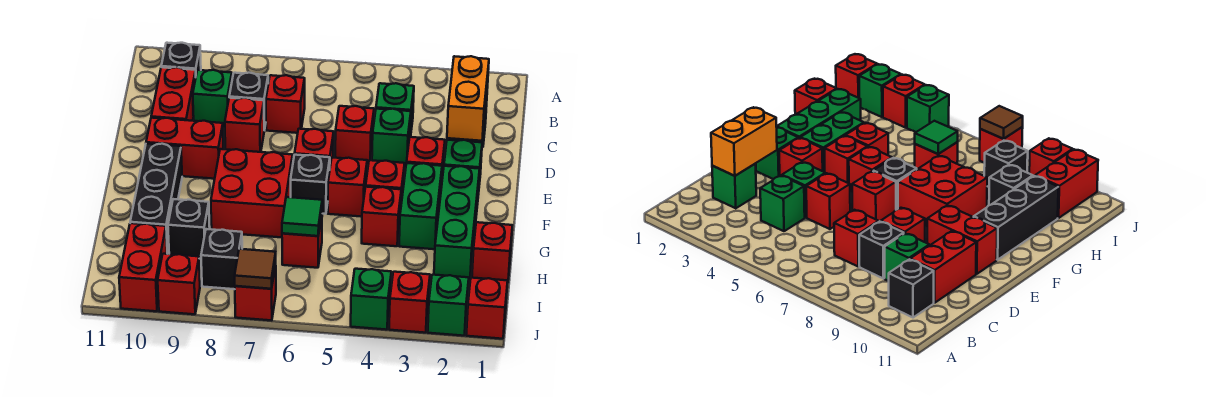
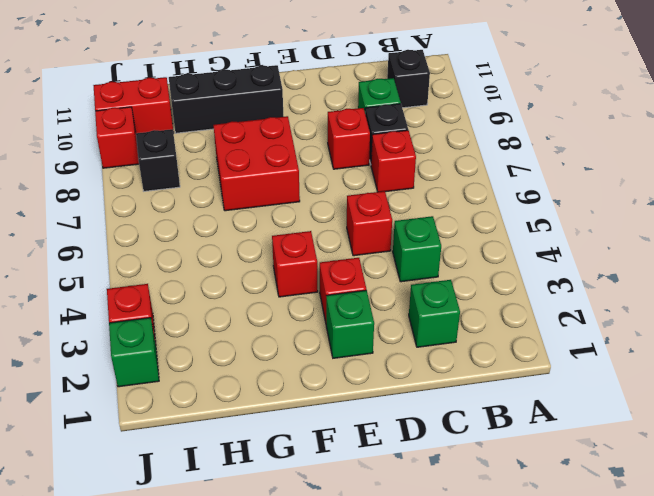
none -> red brick C10:D10 level 1
none -> green brick D4 level 1
none -> red brick E6 level 1
none -> red brick E9:E10 level 1

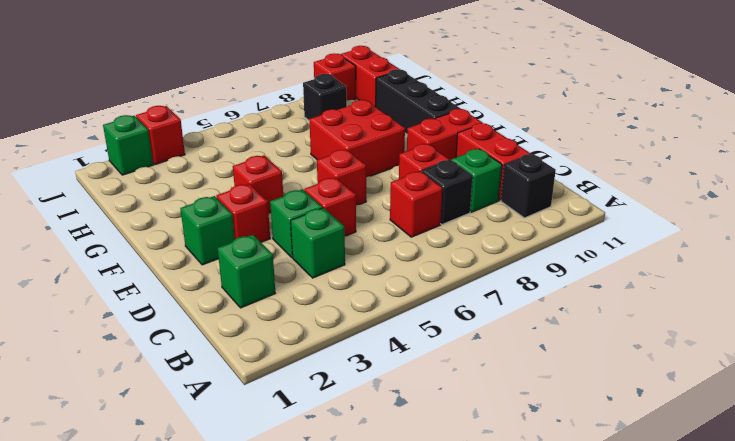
none -> green brick F2:H2 level 1
none -> green brick F3:G3 level 1
none -> red brick F5 level 1
none -> black brick F6 level 1

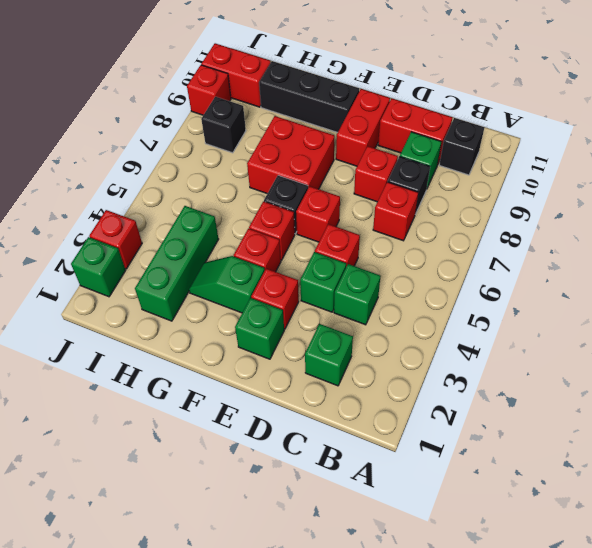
green slope F3:G3 level 1 top F -> green brick F3:G3 level 1
green brick H2:H4 level 1 -> green brick F2:H2 level 1
none -> red brick G4 level 1
none -> red brick H1 level 1
none -> red brick H6 level 1
none -> black brick H9 level 1

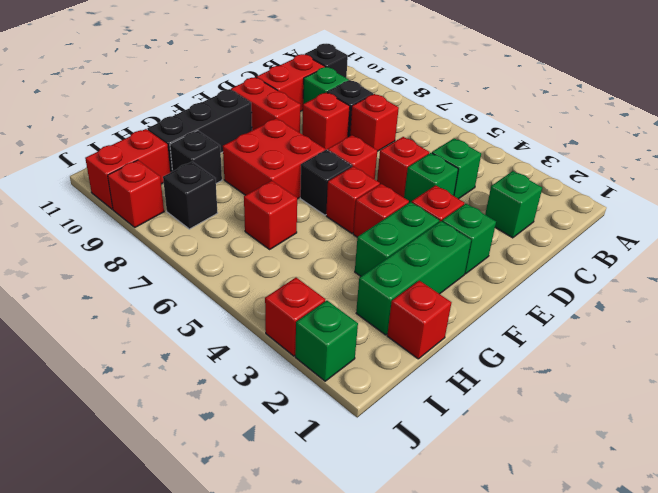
none -> red brick G4 level 1
none -> red brick J1 level 1
none -> green brick J4 level 1
none -> red brick J7 level 1

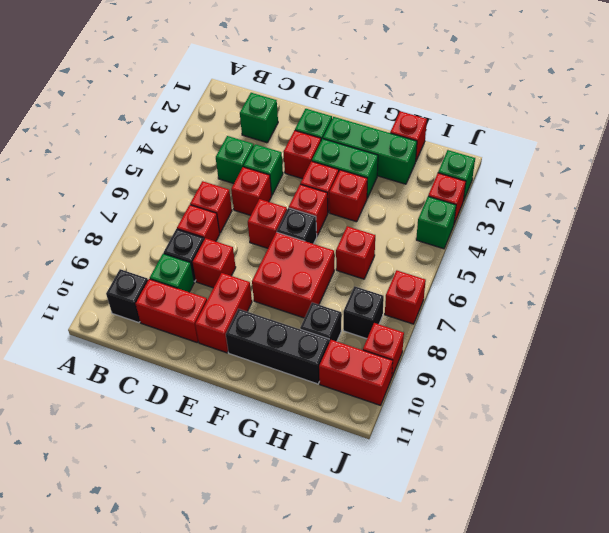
red brick C6 level 1 -> red brick J1 level 1
none -> orange brick C2:D2 level 2
none -> green tile H6 level 2
none -> brown tile J7 level 2

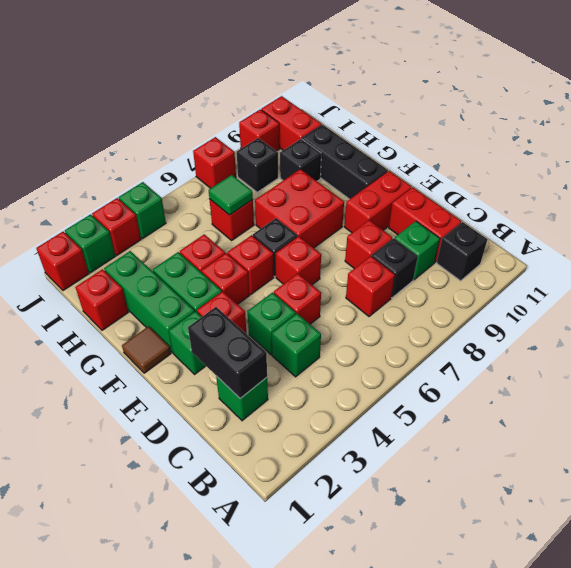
black brick C2:D2 level 2 -> orange brick C2:D2 level 2
brown tile F1 level 1 -> brown tile J7 level 2

